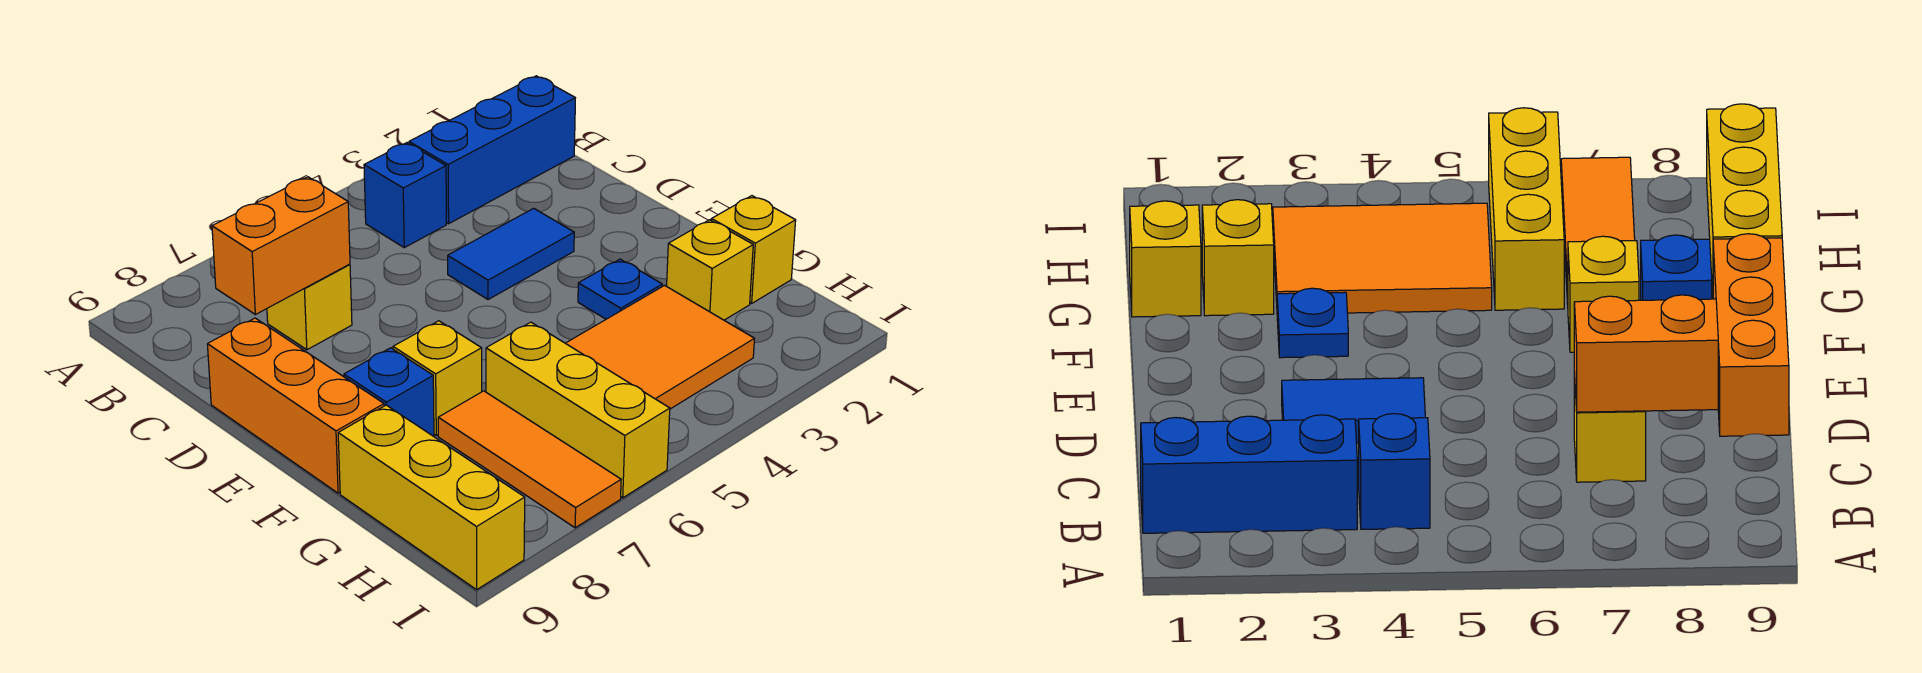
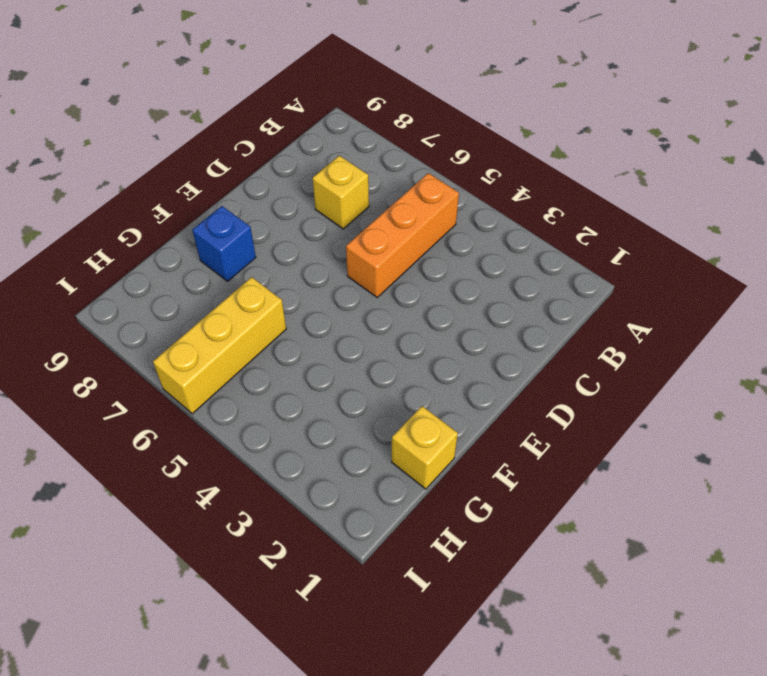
orange brick B5:D5 level 1 -> orange brick D9:F9 level 1
none -> blue brick B1:B3 level 1
none -> blue brick B4 level 1
none -> blue tile D3:D4 level 1

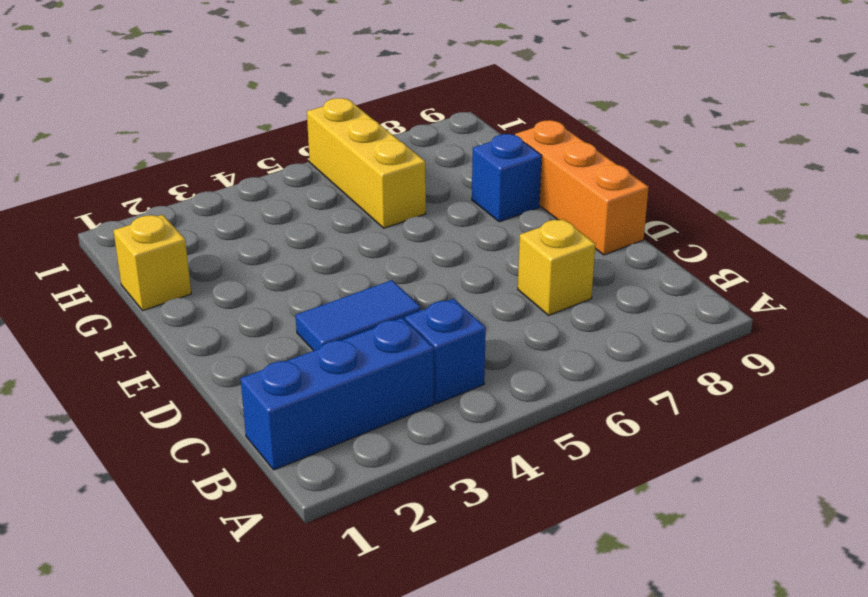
none -> blue plate F3 level 1
none -> yellow brick F7 level 1
none -> yellow brick G2 level 1

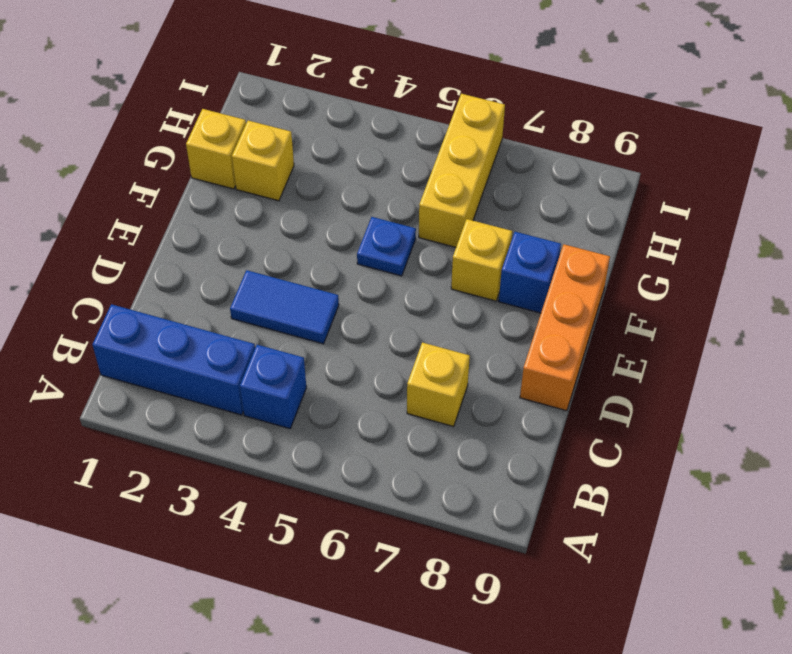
blue plate F5 level 1 -> blue plate F3 level 1
none -> orange tile G3:H5 level 1
none -> orange tile G7:I7 level 1
none -> yellow brick G9:I9 level 1

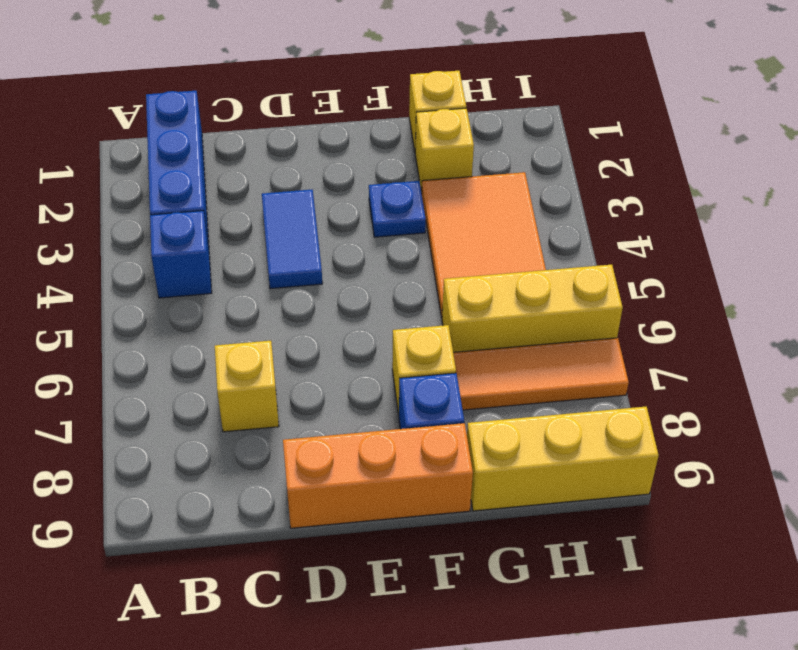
none -> orange brick C7:C8 level 2

